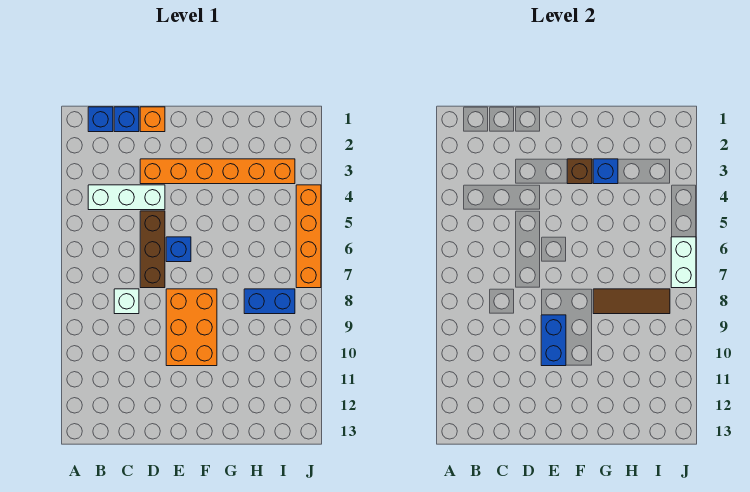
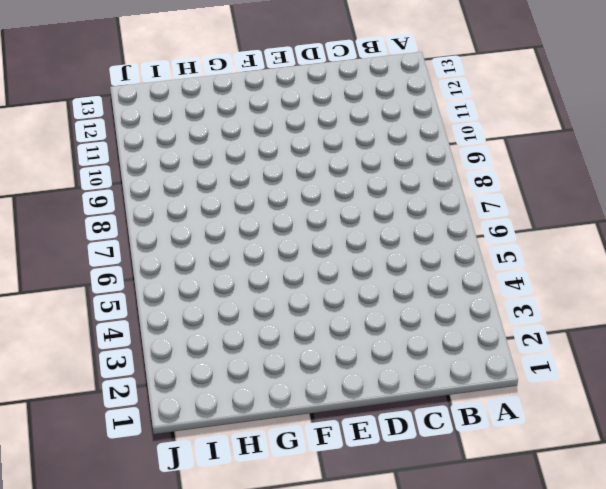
none -> blue brick B1 level 1
none -> white brick B4:D4 level 1
none -> blue brick C1 level 1

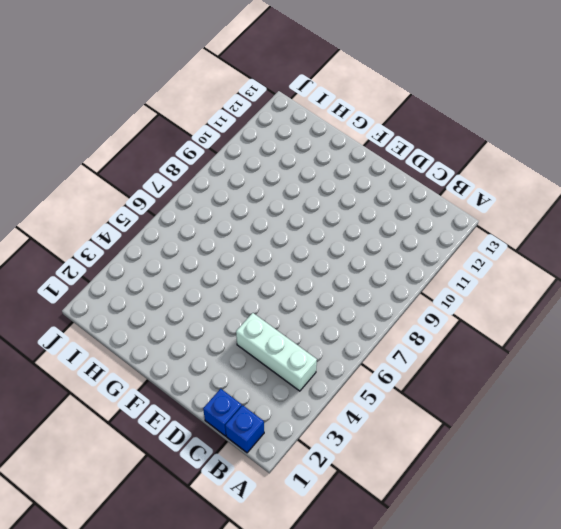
none -> white brick C8 level 1
none -> orange brick D1 level 1
none -> orange brick D3:I3 level 1

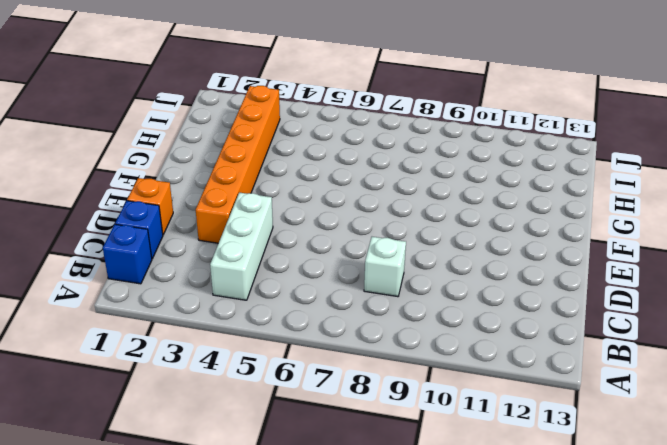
none -> brown brick D5:D7 level 1
none -> blue brick E6 level 1
none -> orange brick E8:F10 level 1

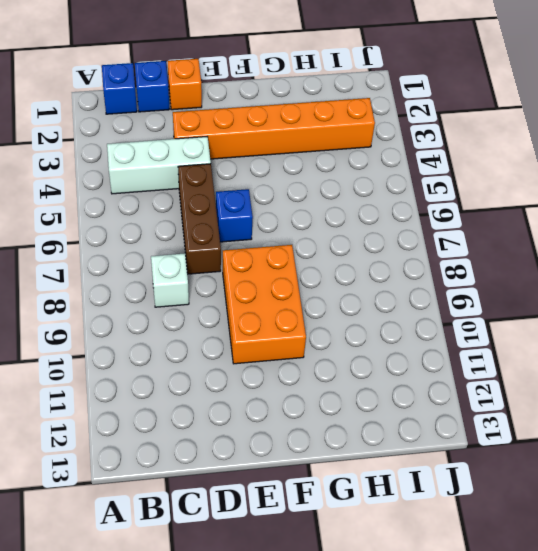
none -> blue brick H8:I8 level 1
none -> orange brick J4:J7 level 1
none -> blue brick E9:E10 level 2

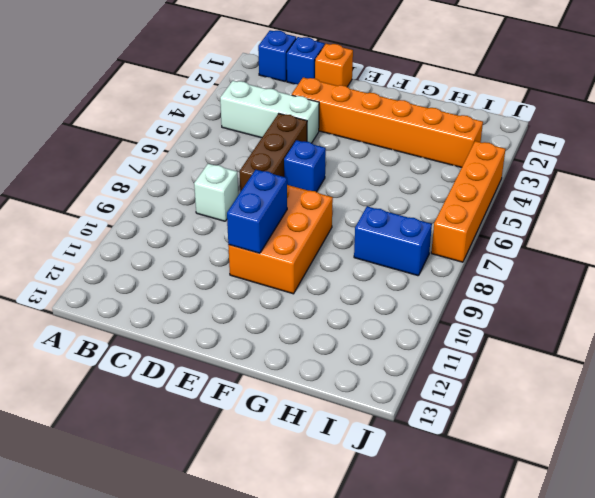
none -> brown brick F3 level 2
none -> blue brick G3 level 2
none -> brown tile G8:I8 level 2

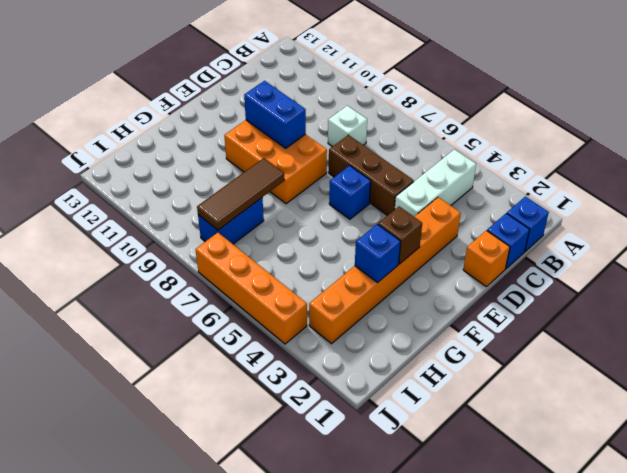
none -> white brick J6:J7 level 2

